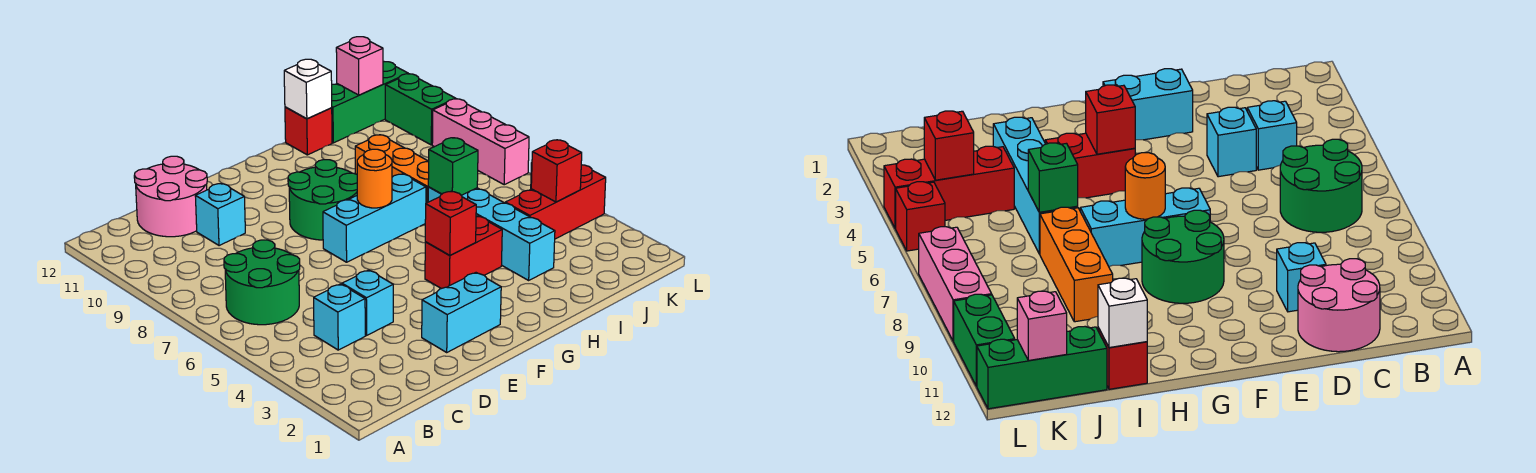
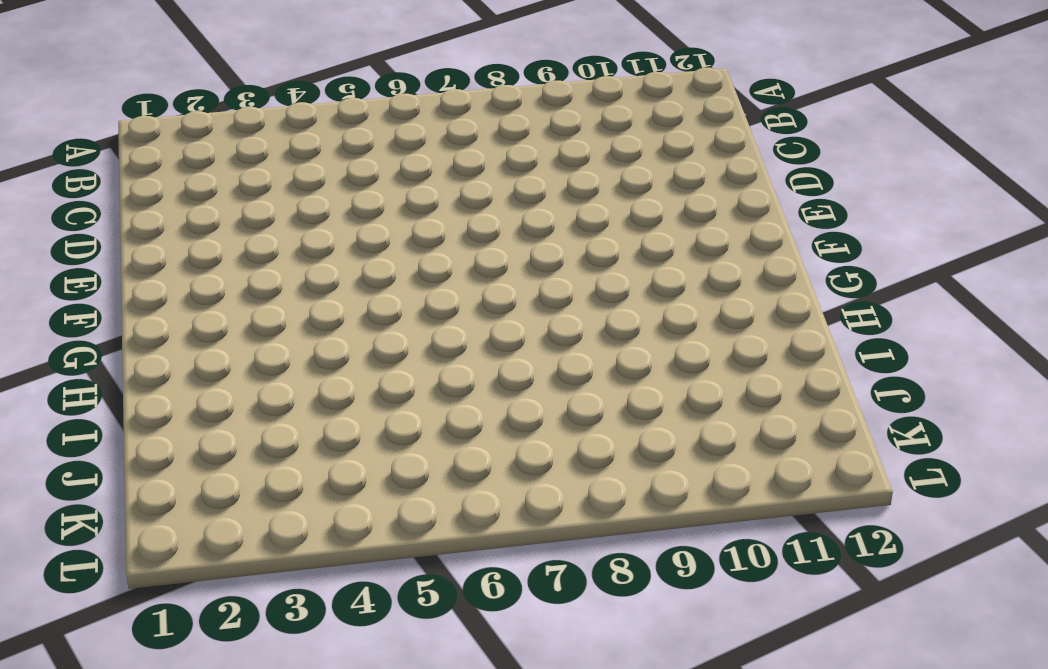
none -> green round brick B6:C7 level 1
none -> cyan brick C4 level 1
none -> pink round brick C11:D12 level 1

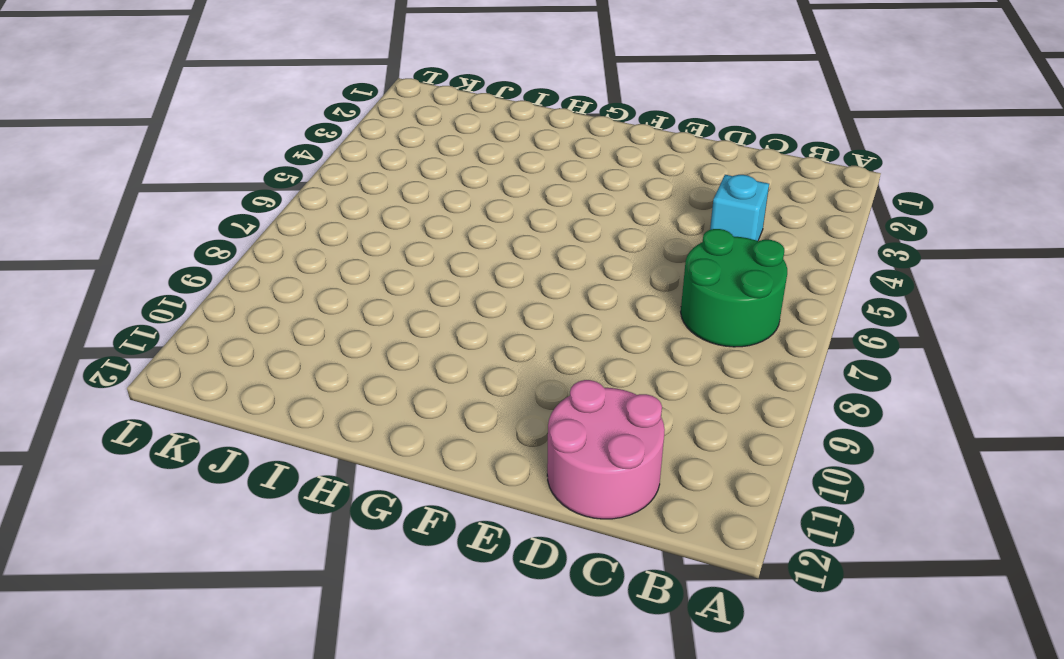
none -> cyan brick D4 level 1
none -> cyan brick D10 level 1
none -> cyan brick E2:F2 level 1

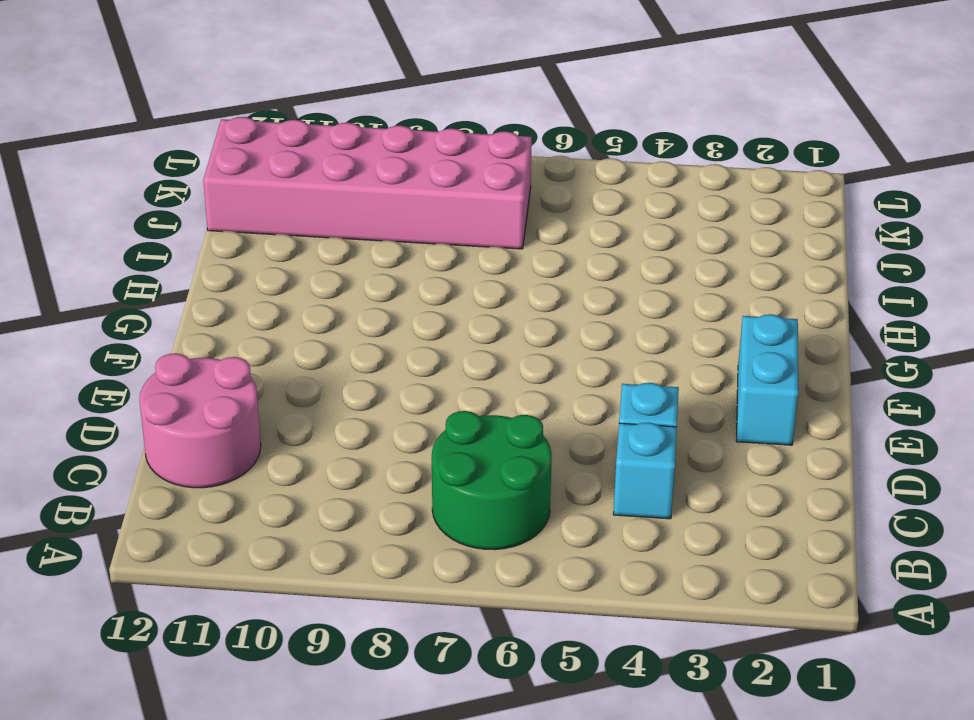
pink brick J7:K12 level 1 -> green brick J12:L12 level 1
none -> cyan brick D10 level 1
none -> cyan brick F7:H7 level 1
none -> green round brick F8:G9 level 1

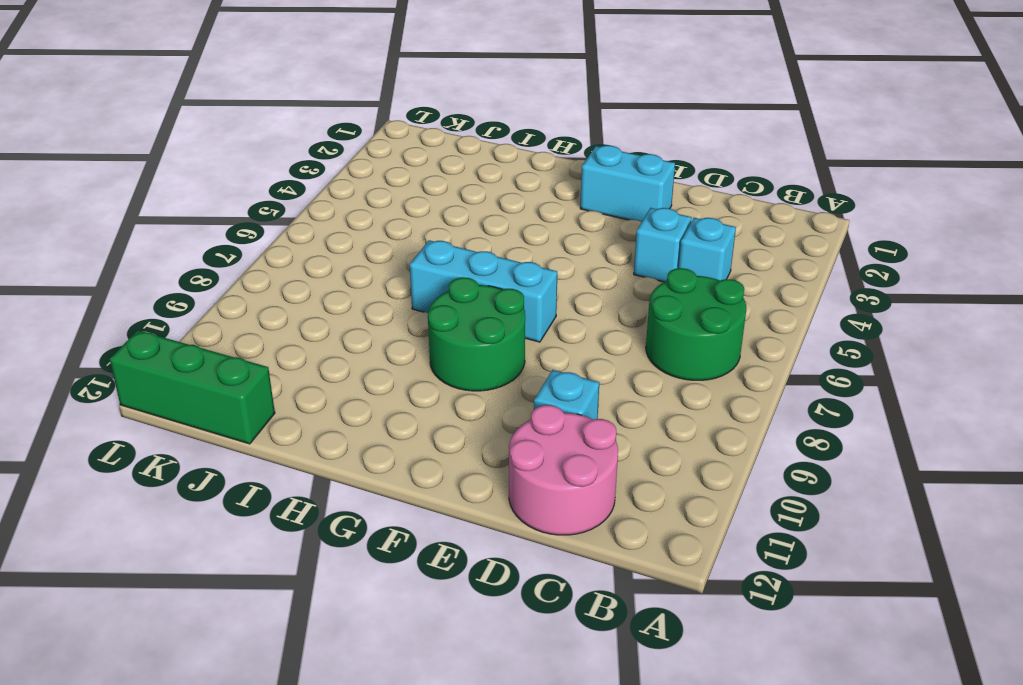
none -> red brick G4:H4 level 1
none -> cyan brick I3:I6 level 1
none -> orange brick I7:I9 level 1

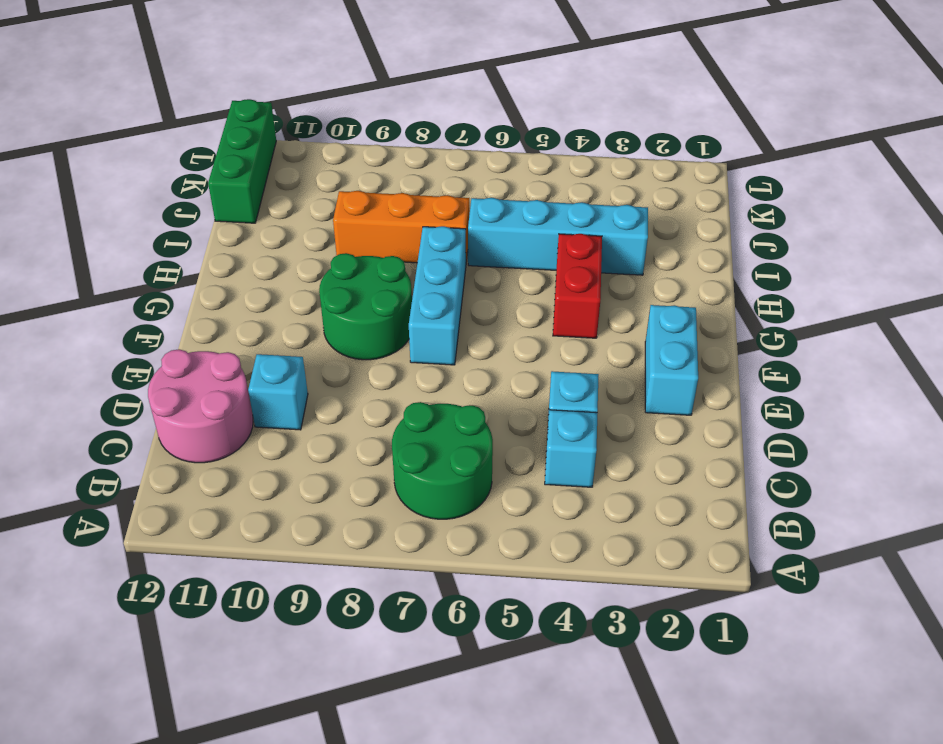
none -> red brick I12 level 1
none -> red brick J4:L4 level 1
none -> red brick L5 level 1

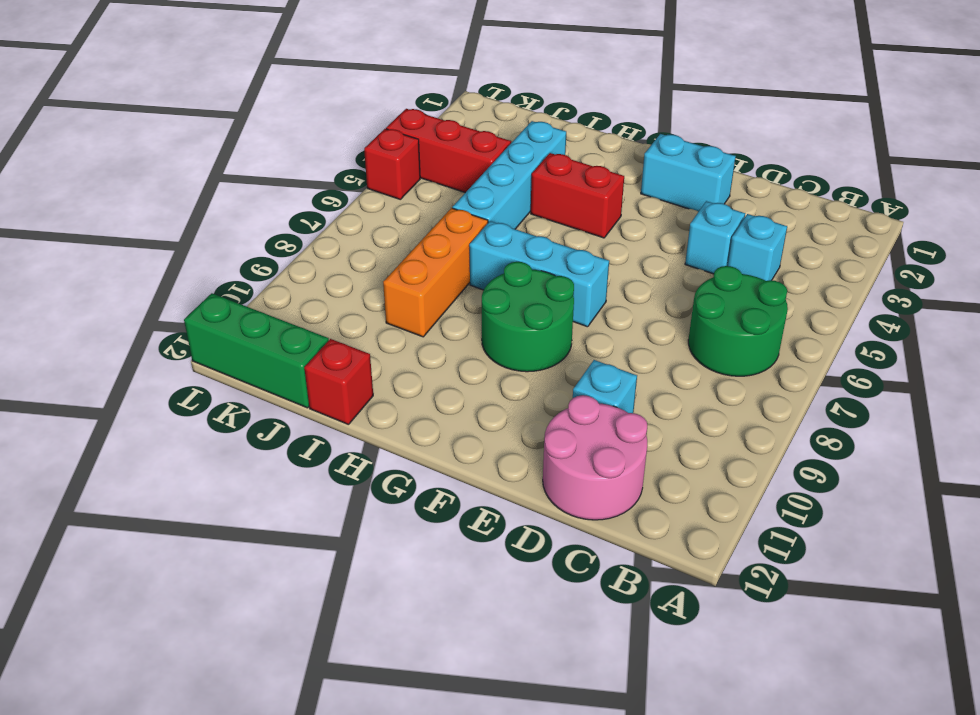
none -> pink brick L7:L9 level 1
none -> green brick L10:L11 level 1
none -> red brick G4 level 2

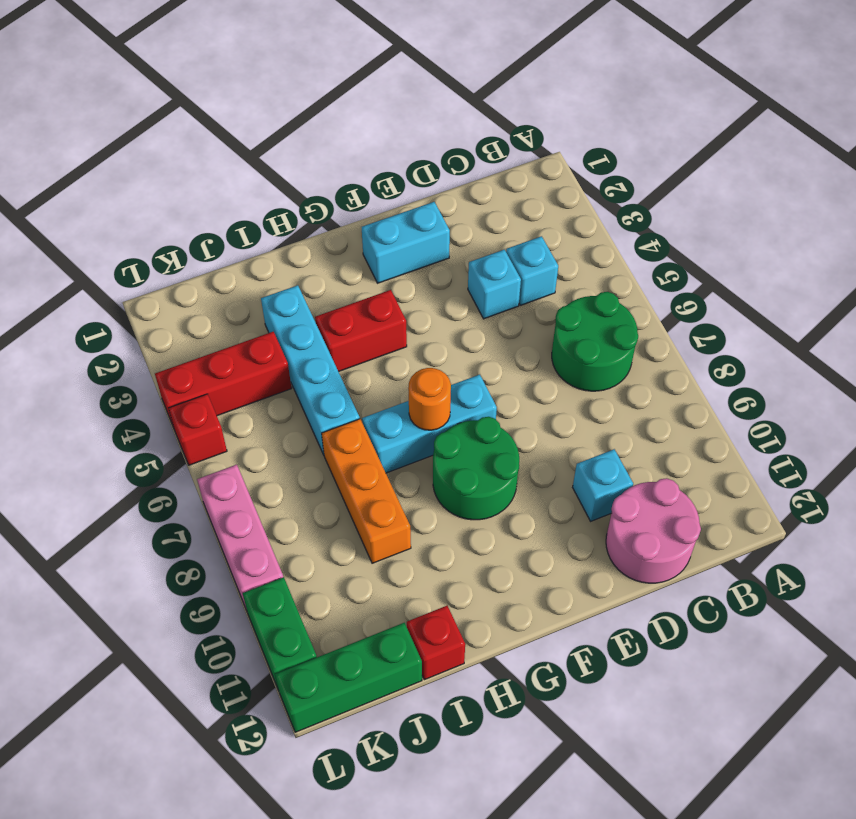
none -> red brick G4 level 2
none -> green brick I6 level 2
none -> white brick I12 level 2

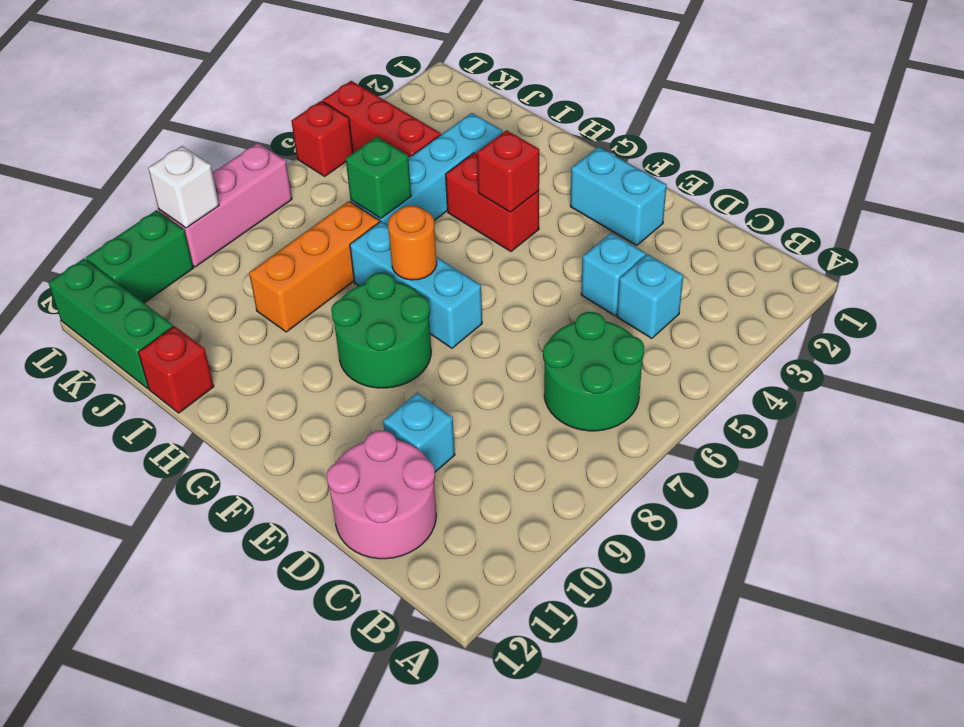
white brick L9 level 2 -> white brick I12 level 2
none -> red brick K4 level 2
none -> pink brick K12 level 2

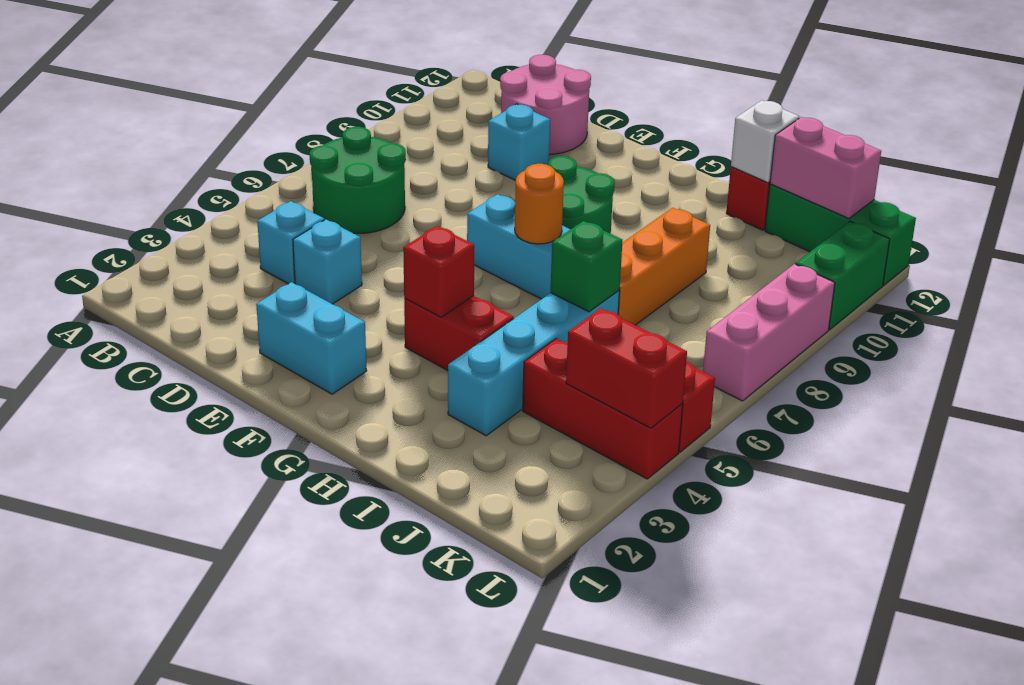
pink brick J12:K12 level 2 -> pink brick K12 level 2
red brick K4:L4 level 2 -> red brick K4 level 2

